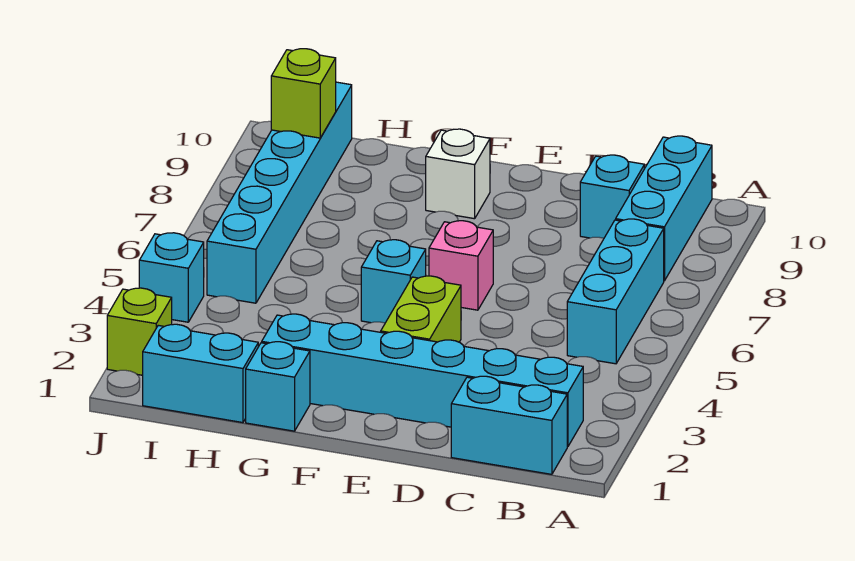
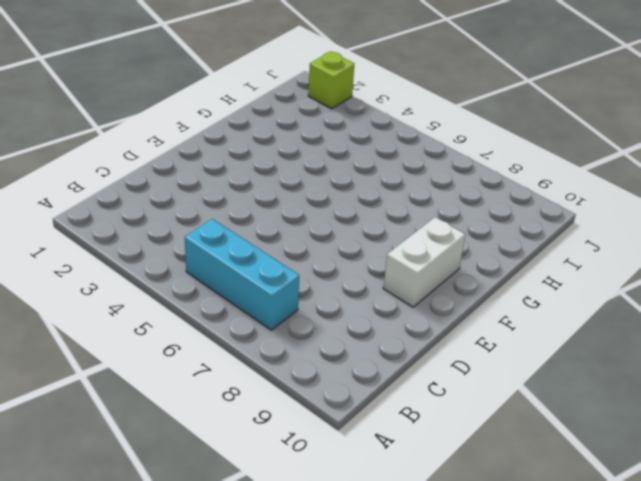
white brick E9:F9 level 1 -> white brick F9 level 1
none -> cyan brick B1:C1 level 1
none -> cyan brick B2:G2 level 1
none -> cyan brick B8:B10 level 1

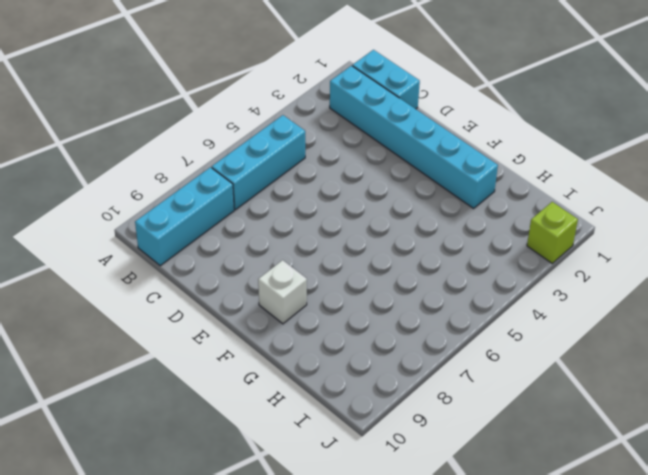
none -> cyan brick C9 level 1
none -> lime brick E3:E4 level 1
none -> pink brick E6 level 1

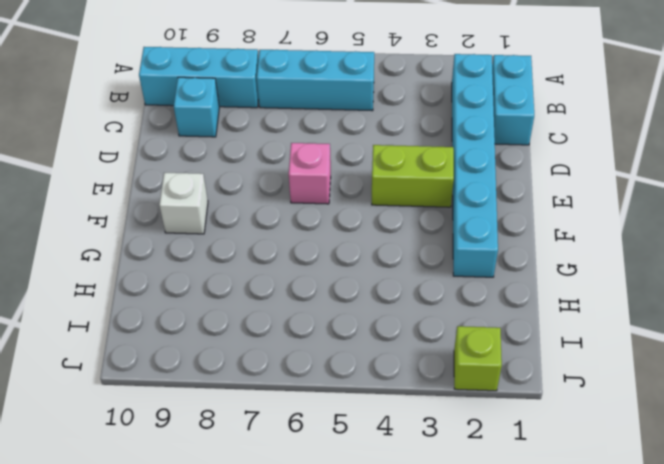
none -> cyan brick F5 level 1
none -> cyan brick G1 level 1
none -> cyan brick H1:I1 level 1

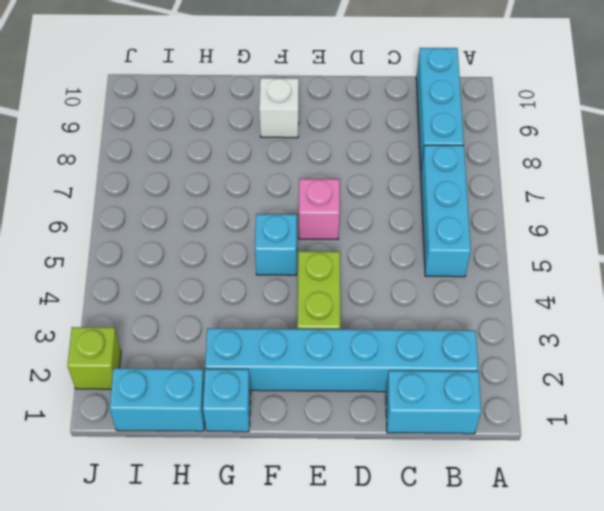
none -> cyan brick C9 level 1
none -> cyan brick I5:I10 level 1
none -> cyan brick J4 level 1

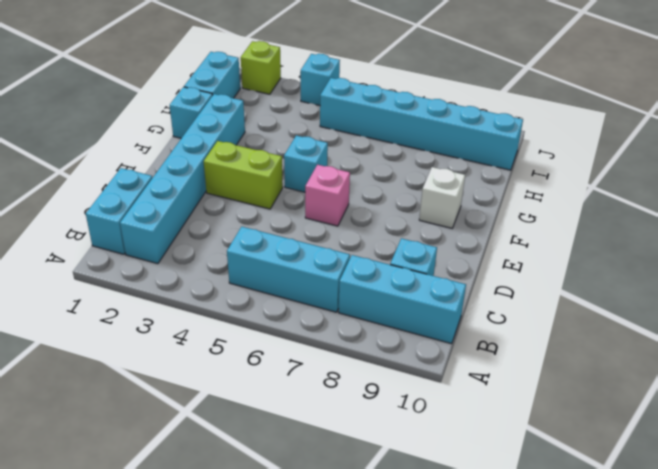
none -> lime brick I9 level 2

